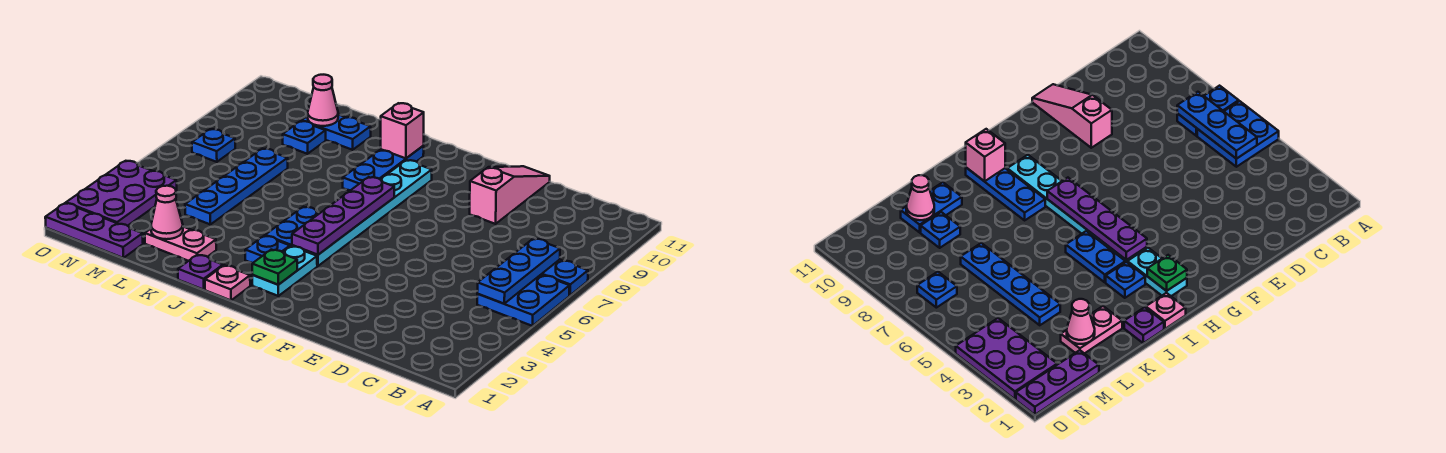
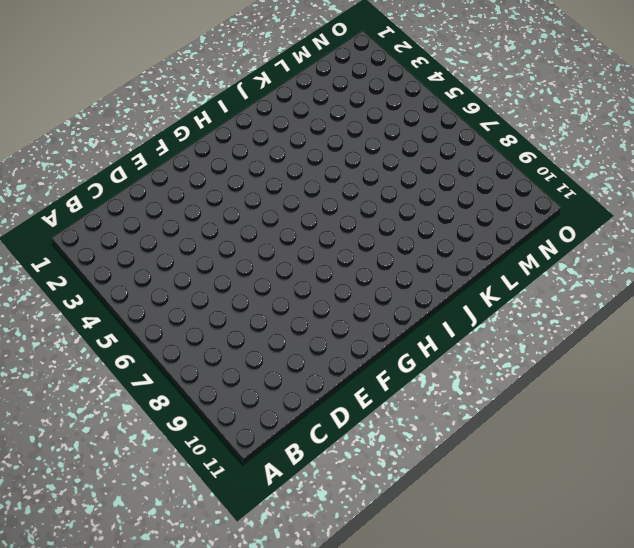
none -> blue plate A5:B6 level 1
none -> blue plate A7:B7 level 1
none -> pink slope E9:E11 level 1 top 9

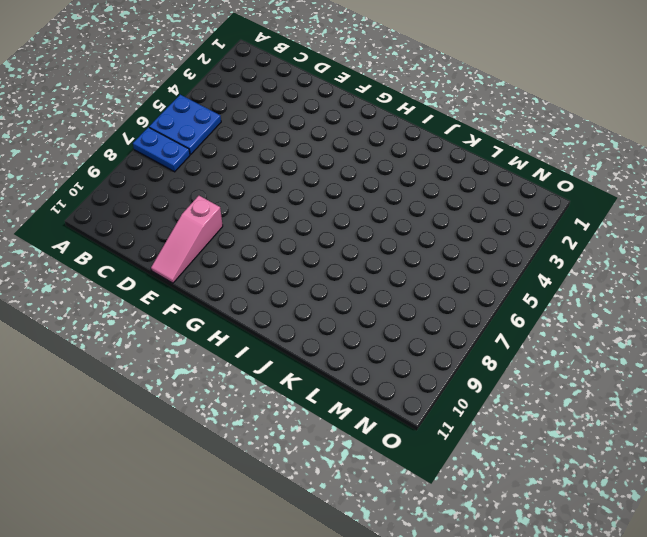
none -> cyan plate H2:H3 level 1
none -> cyan plate H4:H9 level 1
none -> pink plate I1 level 1

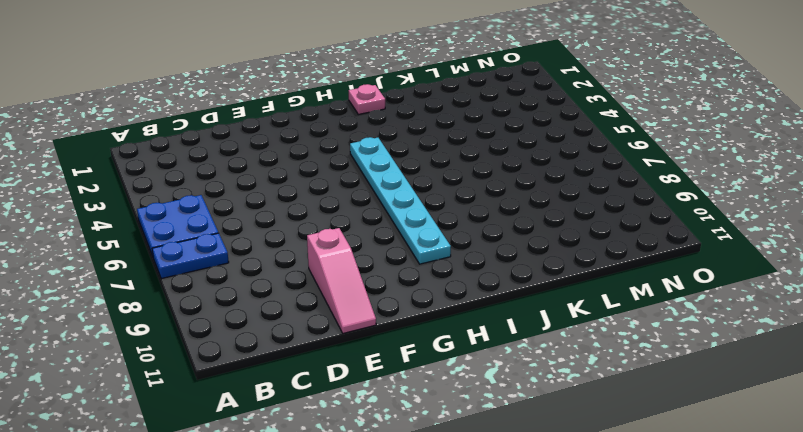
none -> cyan plate H2:H3 level 1
none -> blue plate I3 level 1
none -> blue plate I4:I5 level 1

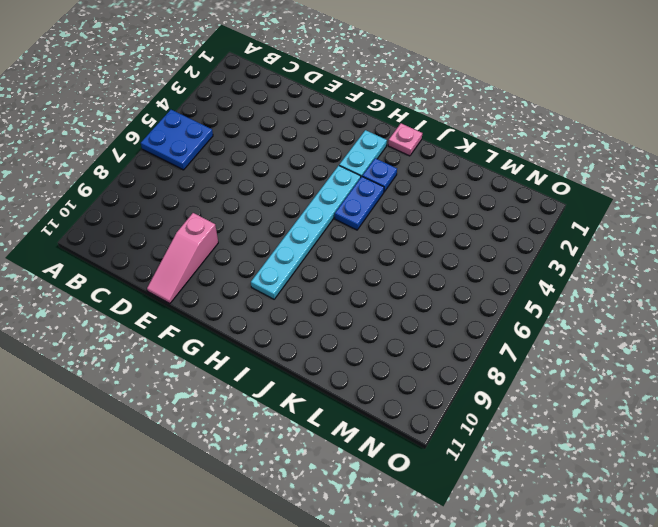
none -> blue plate A7:B7 level 1
none -> blue plate I8:I10 level 1
none -> purple plate J1 level 1

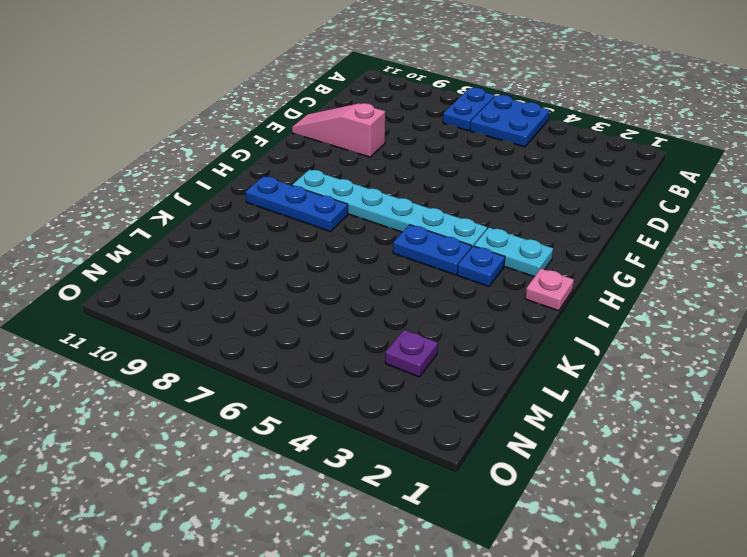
purple plate M3 level 1 -> purple plate J1 level 1
none -> pink plate K2:L2 level 1
none -> blue plate K10:L10 level 1
none -> blue plate L4:L7 level 1

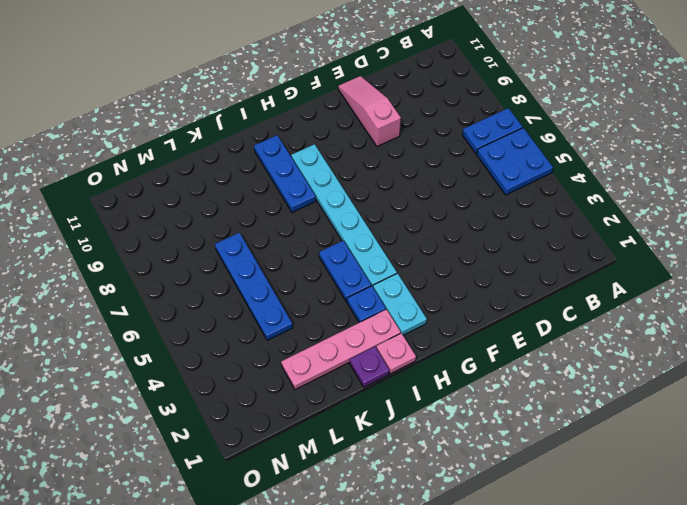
pink plate I2:L2 level 1 -> pink plate K2:L2 level 1
none -> blue plate K10:L10 level 1
none -> blue plate L9 level 1
none -> purple plate M1:O1 level 1

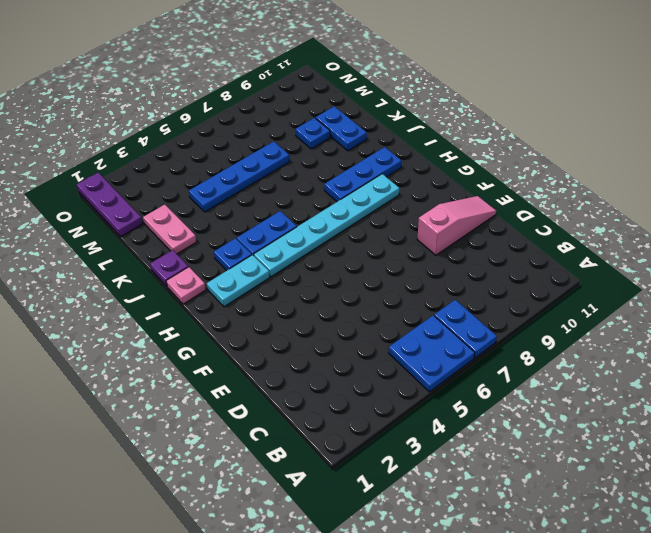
none -> purple plate N2:O4 level 1
none -> blue plate N7 level 1
none -> blue plate B5:B7 level 2

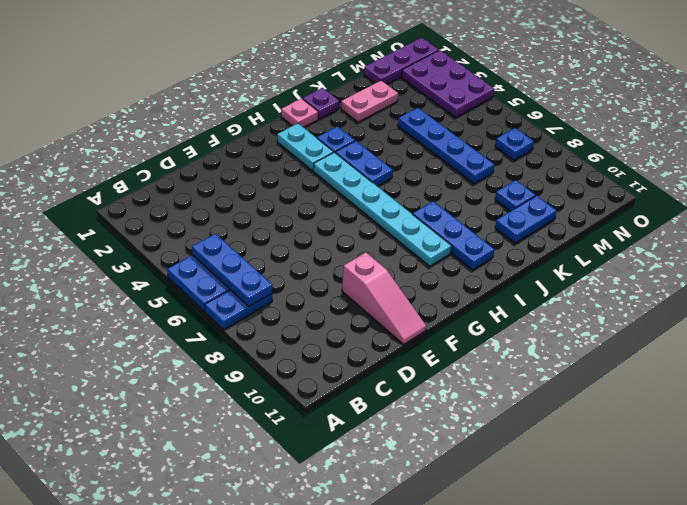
none -> green plate H2 level 2
none -> purple plate H4:H7 level 2
none -> pink brick I10 level 2

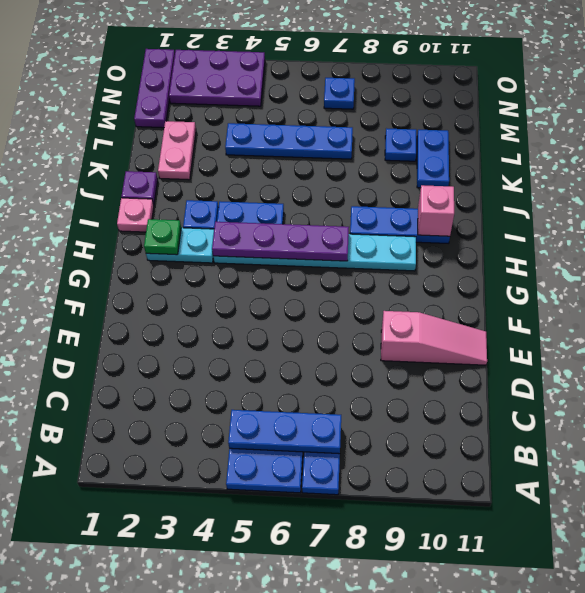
none -> pink cone L2 level 2
none -> pink cone L10 level 2

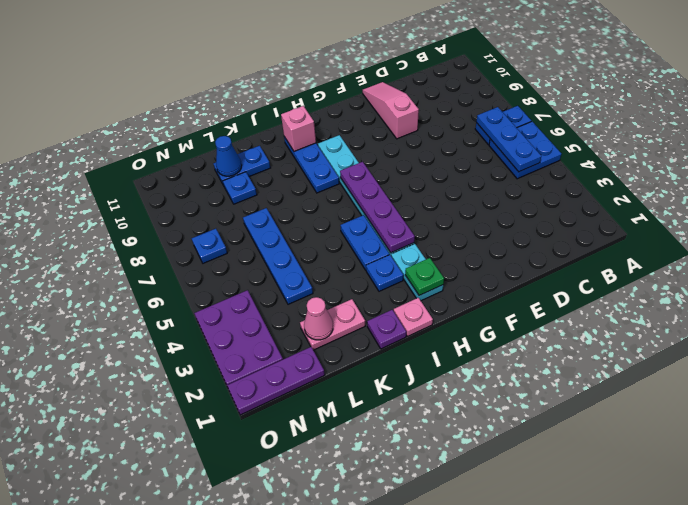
blue cone L10 level 2 -> pink cone L10 level 2

